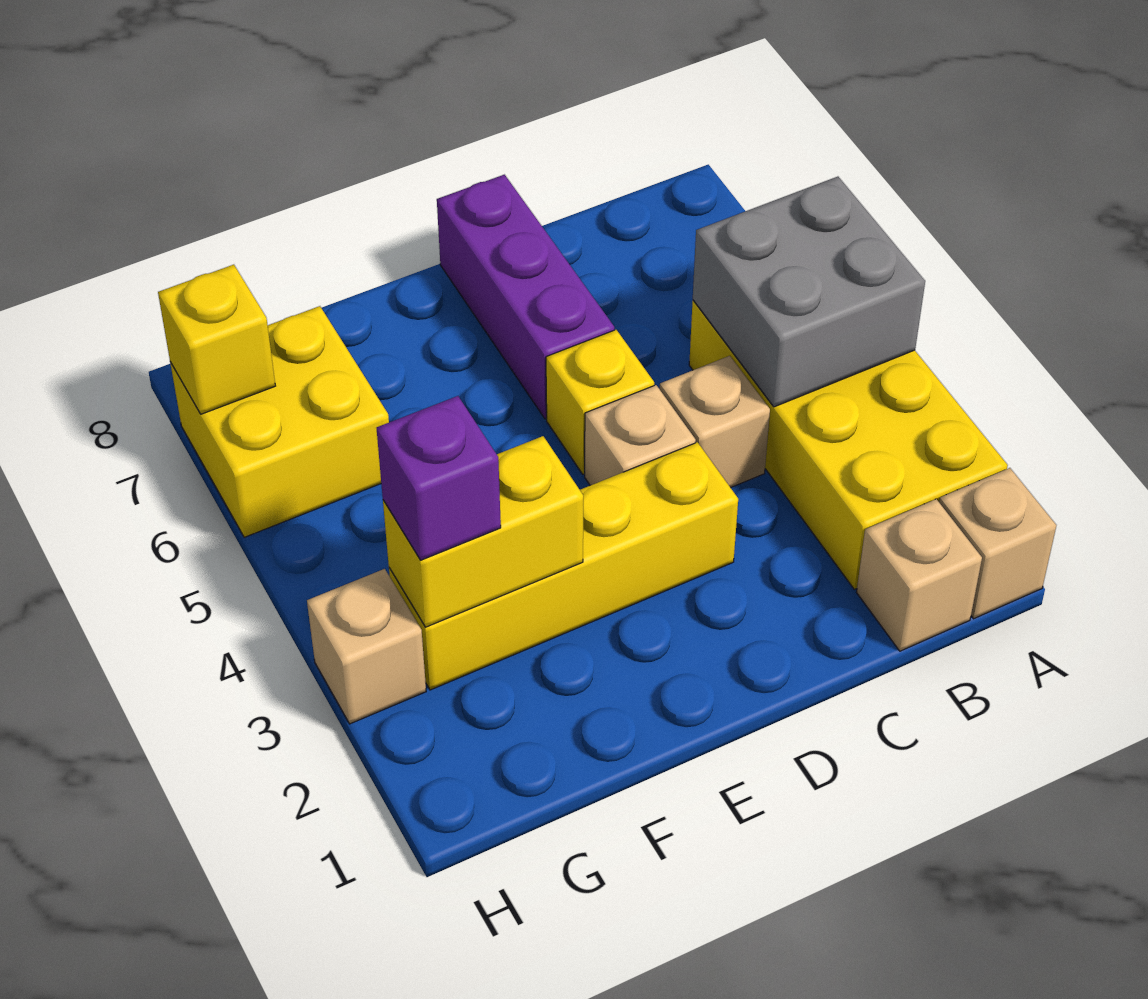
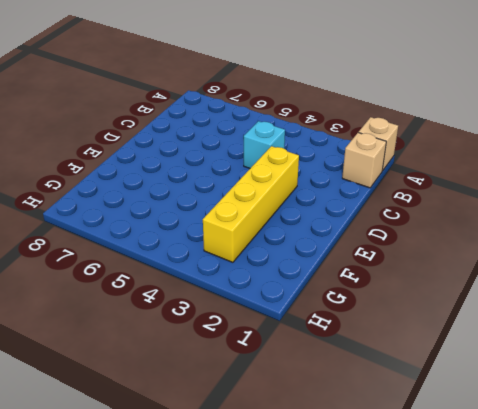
cyan brick C4 level 1 -> tan brick C4 level 1
none -> yellow brick A2:B5 level 1
none -> tan brick D4 level 1
none -> yellow brick D5 level 1

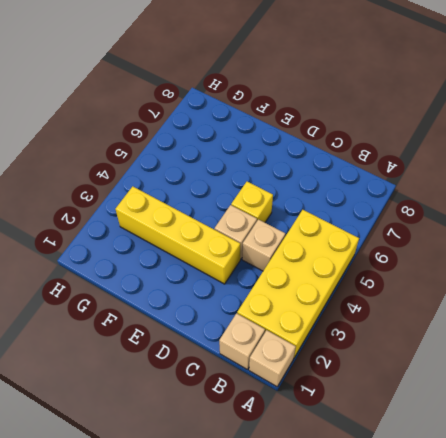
none -> purple brick D6:D8 level 1
none -> yellow brick G6:H7 level 1
none -> tan brick H3 level 1

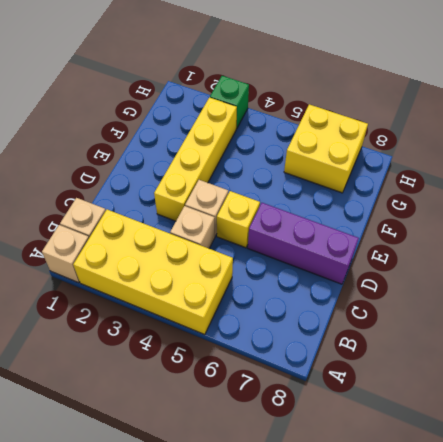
green brick H3 level 1 -> tan brick H3 level 1
none -> grey brick A4:B5 level 2
none -> yellow brick F3:G3 level 2
none -> yellow brick H7 level 2

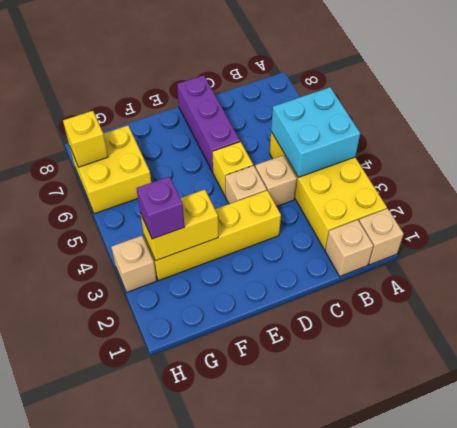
cyan brick A4:B5 level 2 -> grey brick A4:B5 level 2

